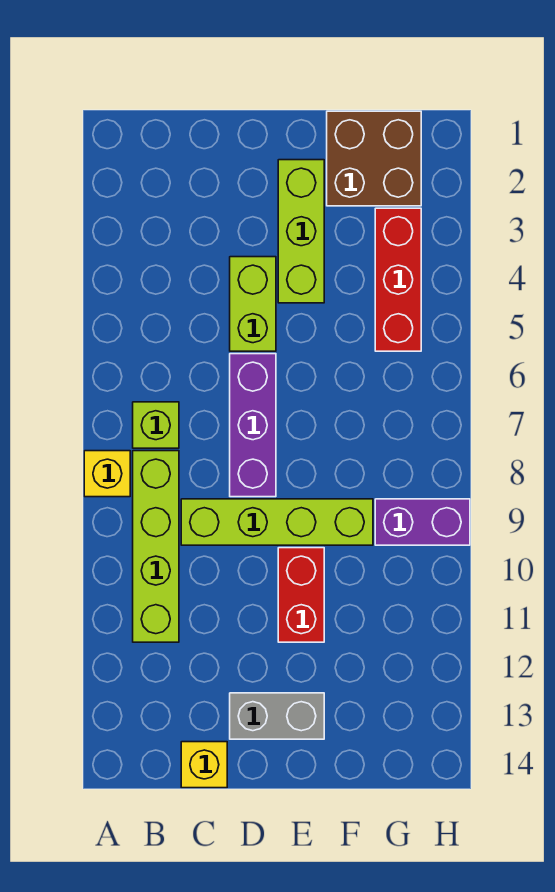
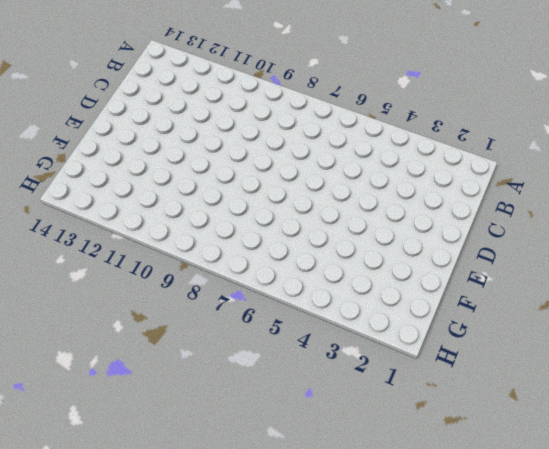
none -> yellow brick A8 level 1
none -> lime brick B7 level 1
none -> lime brick B8:B11 level 1

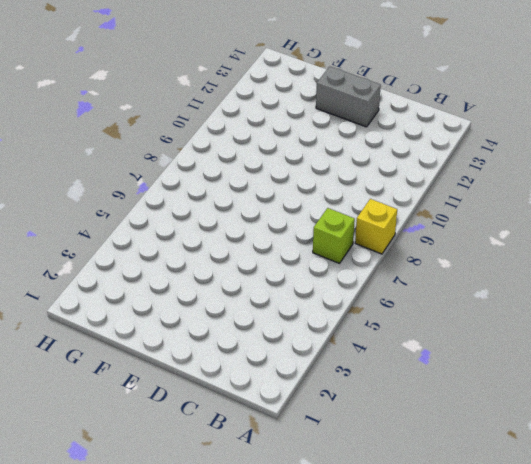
none -> lime brick B8:B11 level 1
none -> lime brick C9:F9 level 1
none -> yellow brick C14 level 1

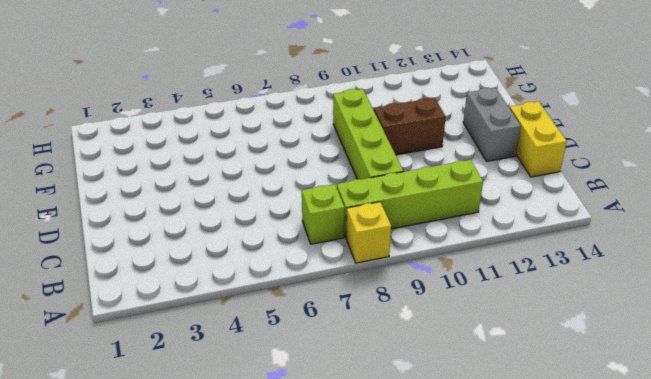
yellow brick C14:D14 level 1 -> yellow brick C14 level 1
brown brick E10:E11 level 1 -> red brick E10:E11 level 1
none -> lime brick D4:D5 level 1
none -> purple brick D6:D8 level 1
none -> lime brick E2:E4 level 1

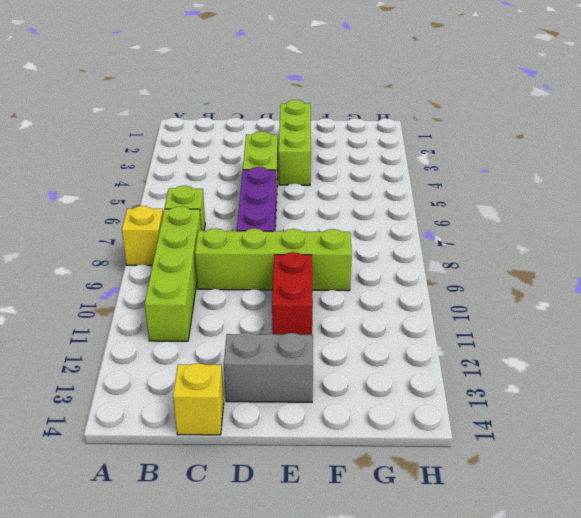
none -> brown brick F1:G2 level 1
none -> red brick G3:G5 level 1
none -> purple brick G9:H9 level 1

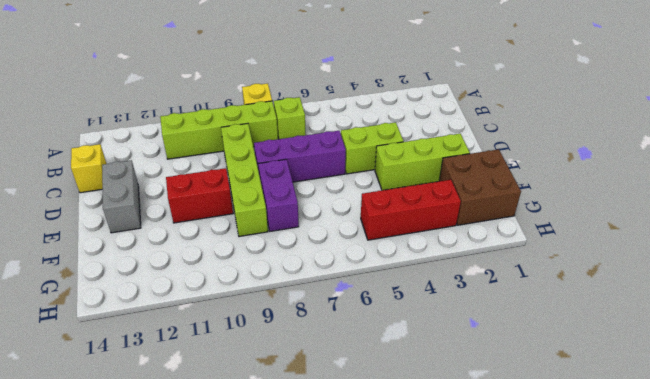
purple brick E8:F8 level 1 -> purple brick G9:H9 level 1

